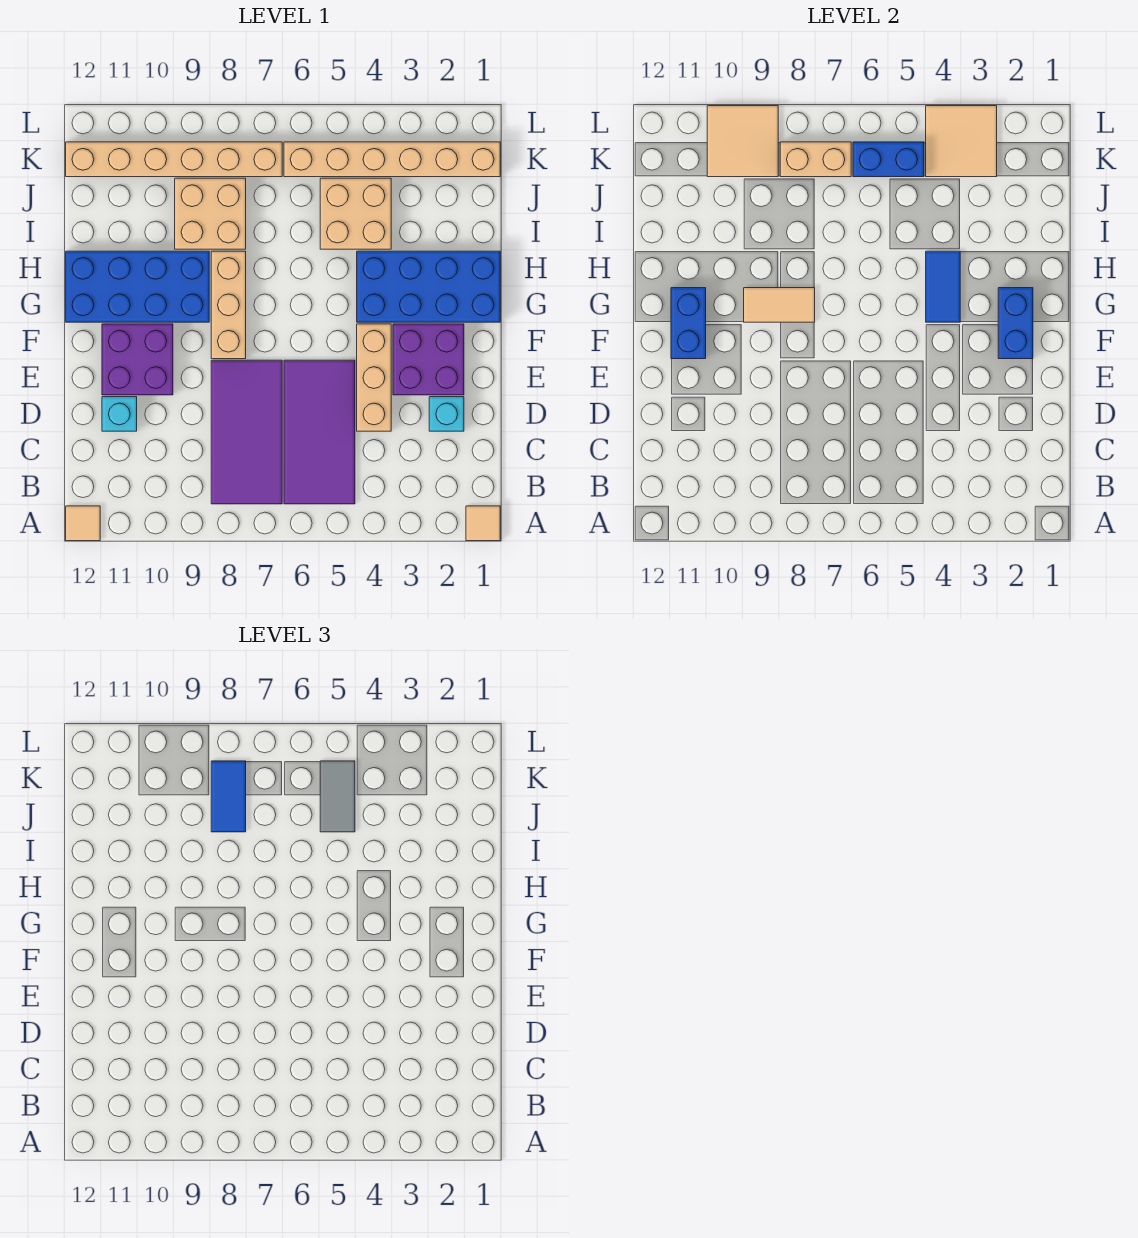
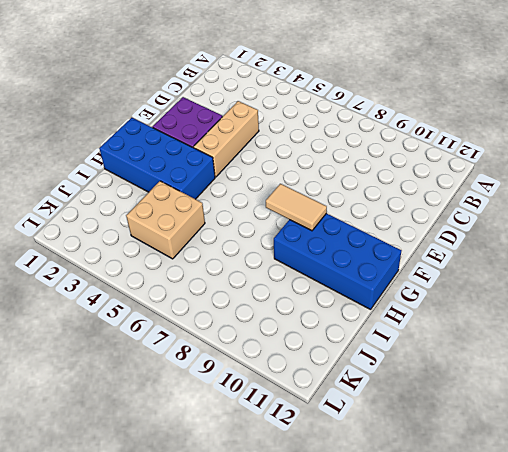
none -> tan tile A1 level 1
none -> tan tile A12 level 1
none -> purple tile B5:E6 level 1

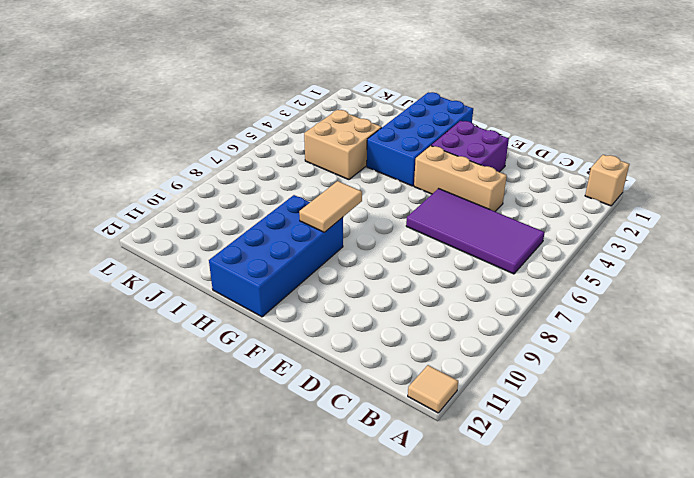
tan brick A1 level 1 -> tan tile A1 level 1
none -> purple tile B7:E8 level 1
none -> cyan brick D2 level 1
none -> cyan brick D11 level 1

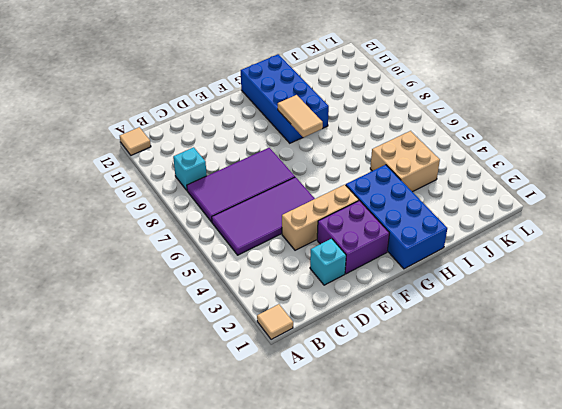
cyan brick B9 level 1 -> cyan brick D11 level 1
none -> purple brick E10:F11 level 1
none -> tan brick F8:H8 level 1
none -> tan brick I8:J9 level 1

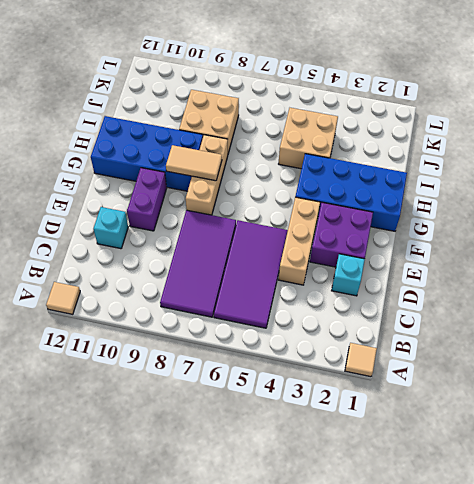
purple brick E10:F10 level 1 -> purple brick E10:F11 level 1
none -> tan brick K1:K6 level 1
none -> tan brick K7:K12 level 1
none -> blue brick F2:G2 level 2

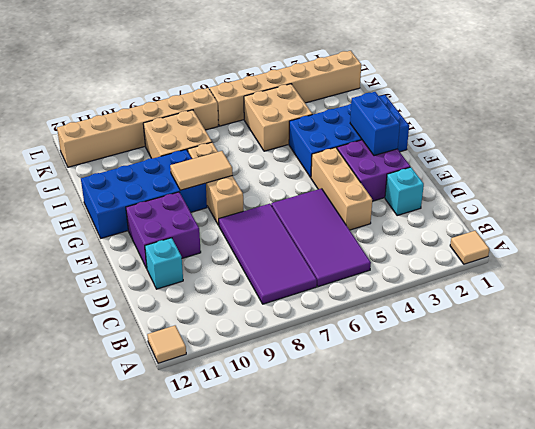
none -> blue brick F11:G11 level 2
none -> blue tile G4:H4 level 2
none -> tan tile K3:L4 level 2

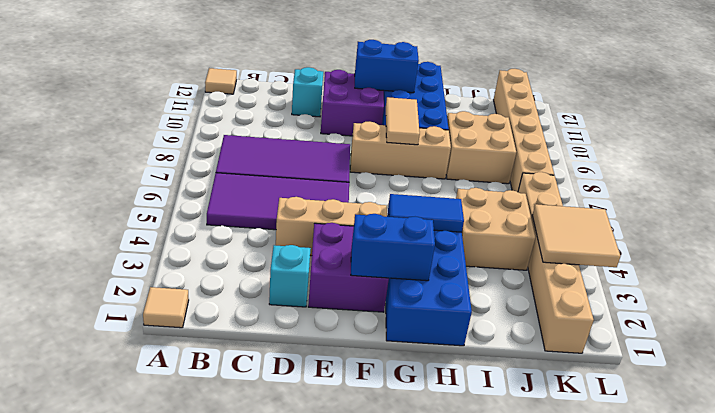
none -> blue brick K5:K6 level 2
none -> tan brick K7:K8 level 2
none -> tan tile K9:L10 level 2

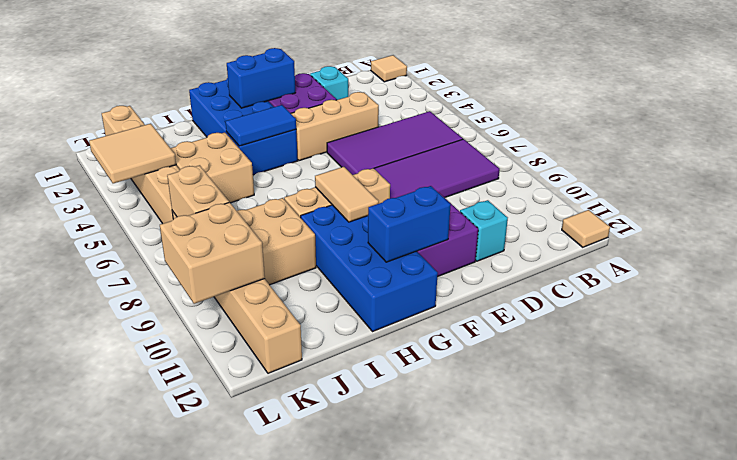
tan brick K9:L10 level 2 -> tan tile K9:L10 level 2
none -> blue brick K5:K6 level 2
none -> grey tile J5:K5 level 3
none -> blue tile J8:K8 level 3

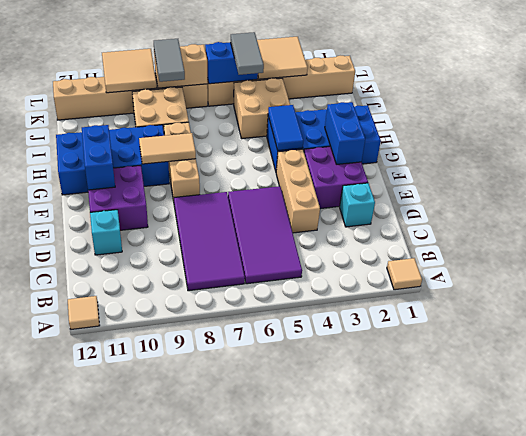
grey tile J8:K8 level 3 -> blue tile J8:K8 level 3

